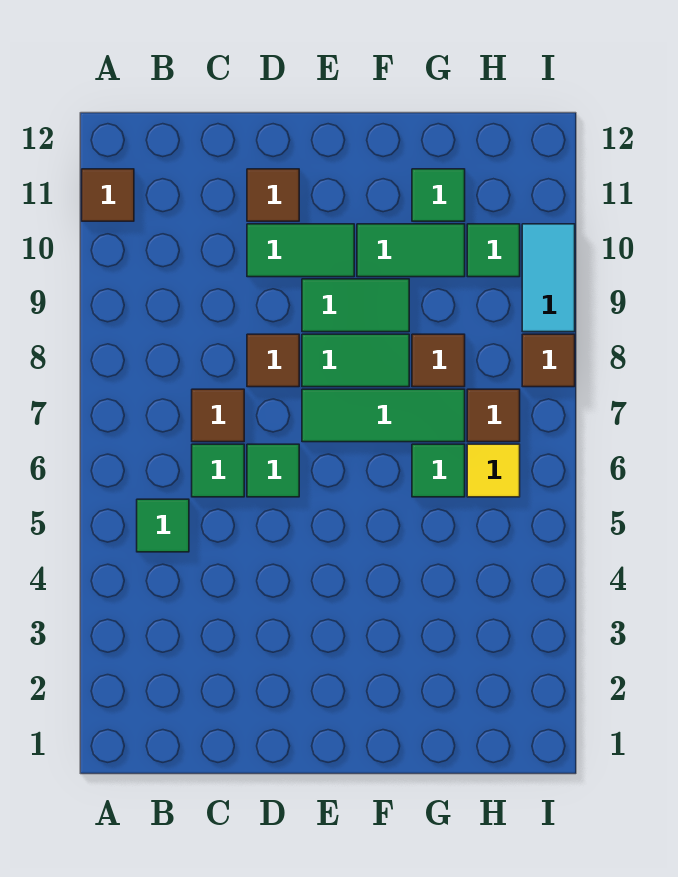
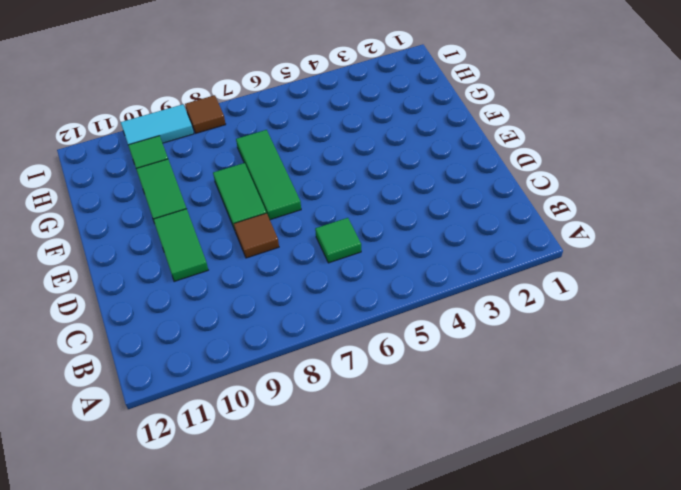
none -> brown tile A11 level 1
none -> green tile B5 level 1
none -> brown tile C7 level 1

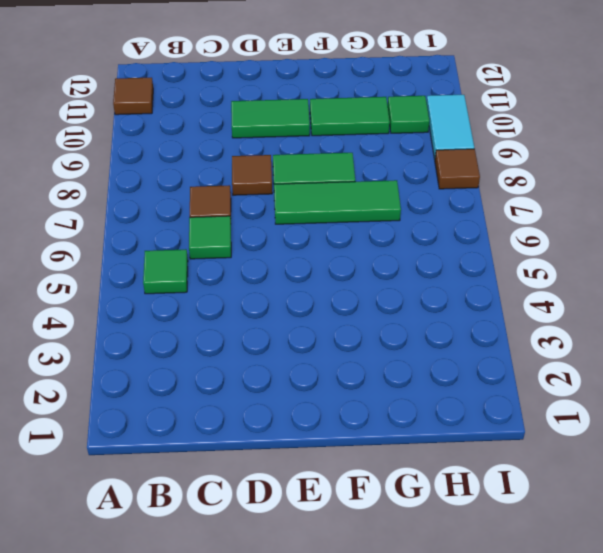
none -> green tile D6 level 1
none -> brown tile D11 level 1
none -> green tile E9:F9 level 1

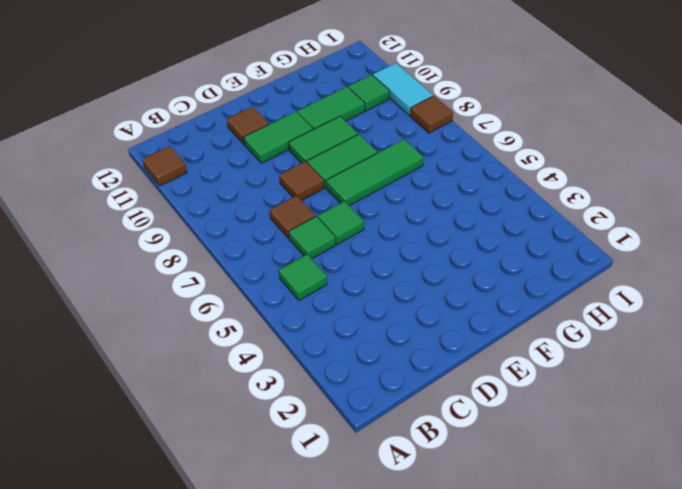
none -> green tile G6 level 1
none -> brown tile G8 level 1
none -> green tile G11 level 1

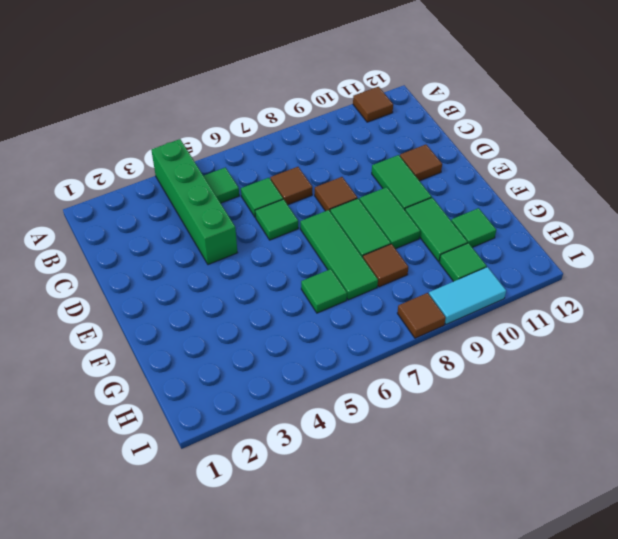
green brick A4:D4 level 1 -> none
none -> yellow tile H6 level 1
none -> brown tile H7 level 1

